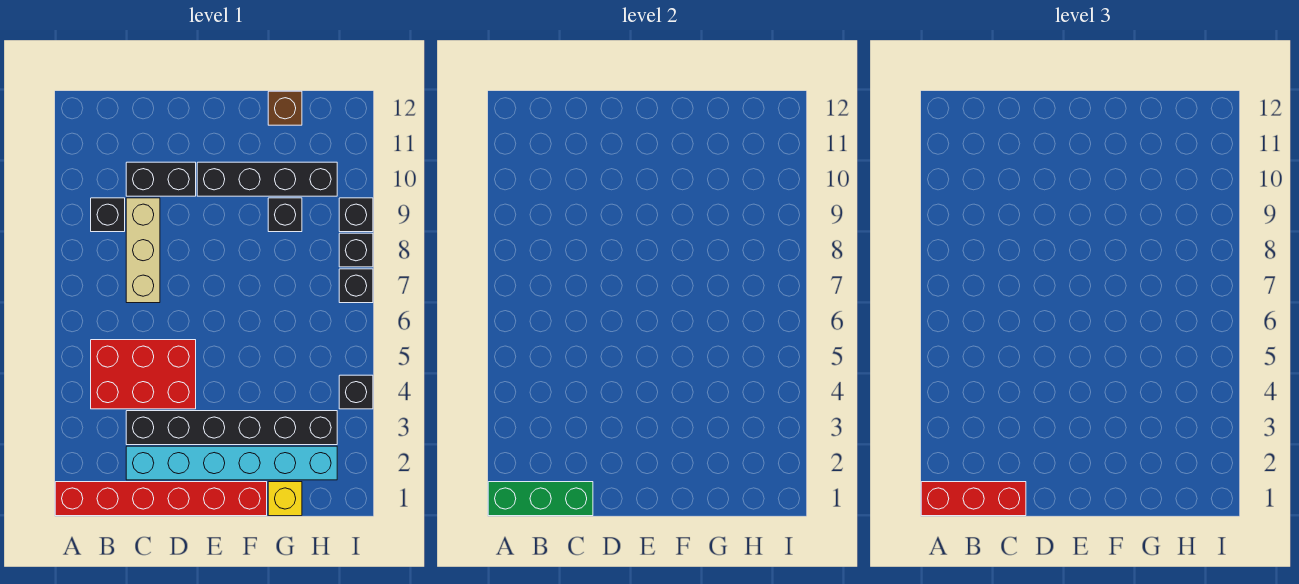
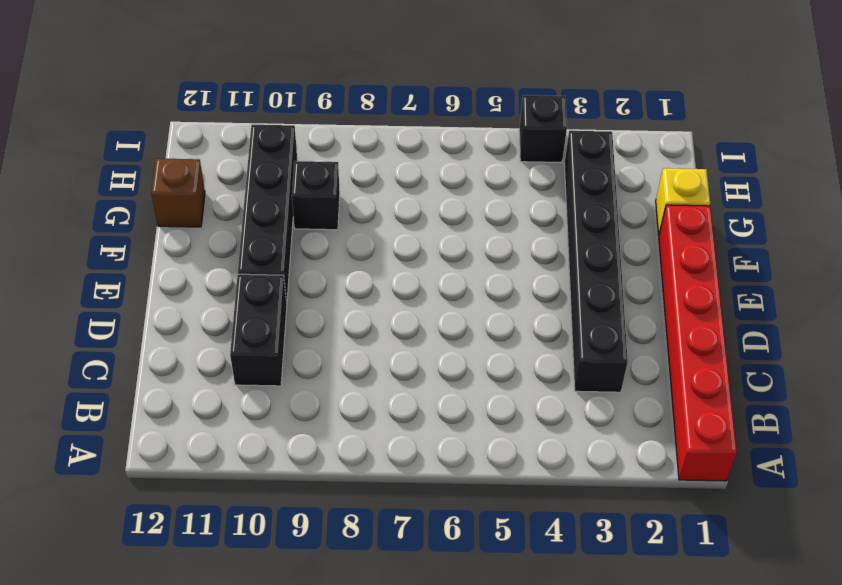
none -> red brick B4:D5 level 1
none -> black brick B9 level 1
none -> cyan brick C2:H2 level 1

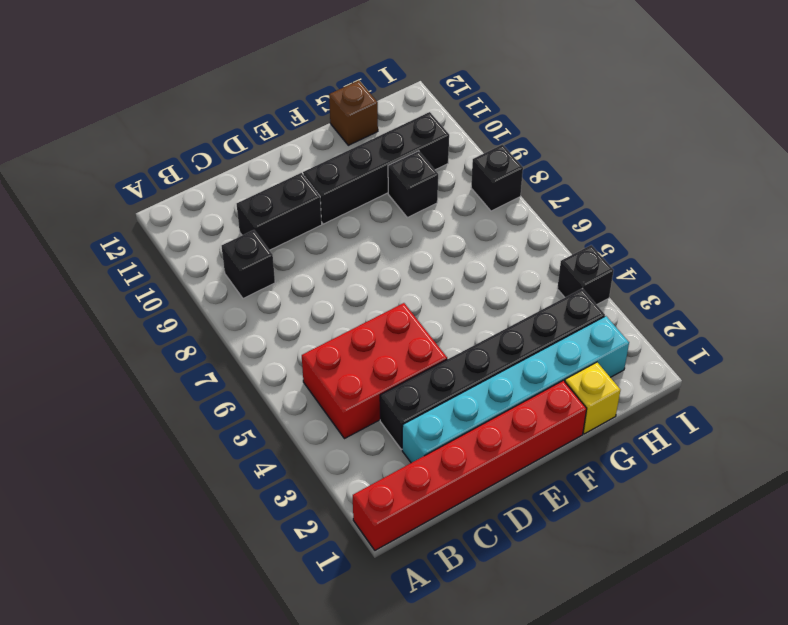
none -> tan brick C7:C9 level 1
none -> black brick I7 level 1
none -> black brick I9 level 1

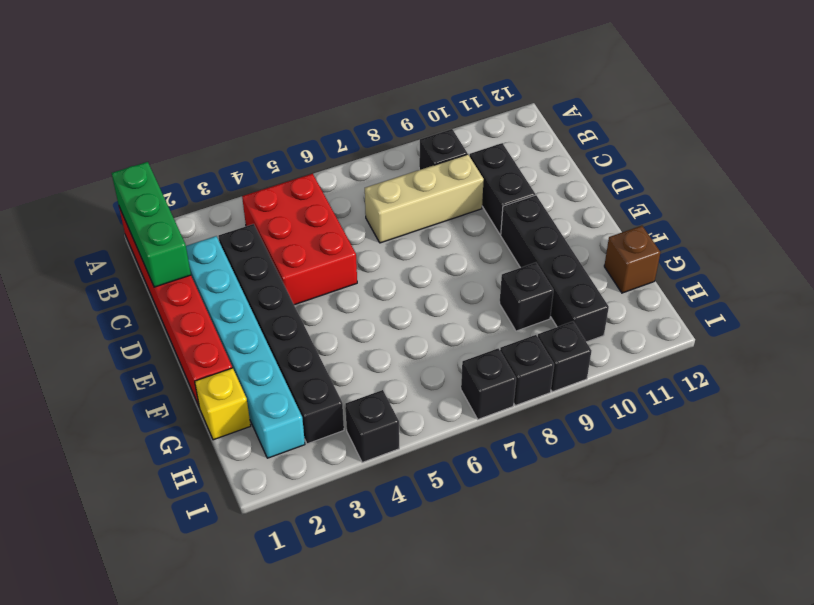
none -> red brick A1:C1 level 3

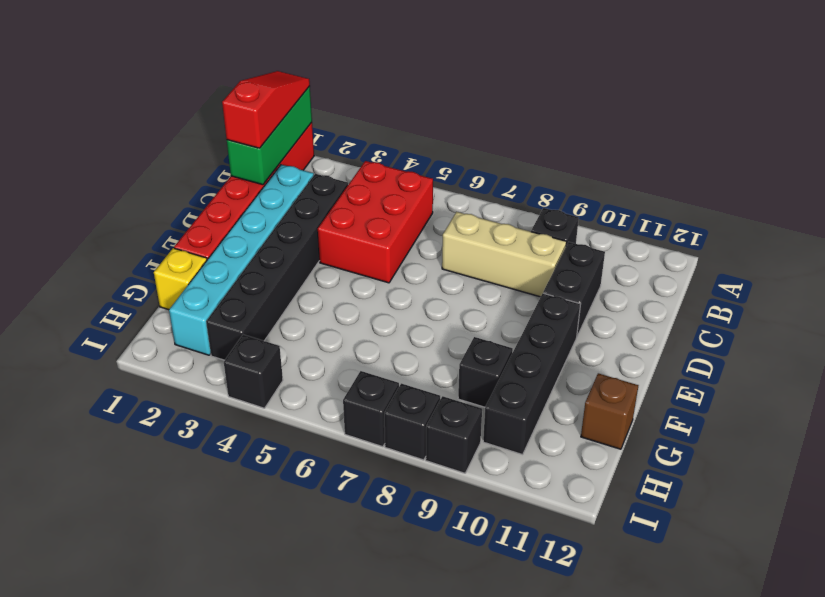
red slope A1:C1 level 3 top C -> red brick A1:C1 level 3

